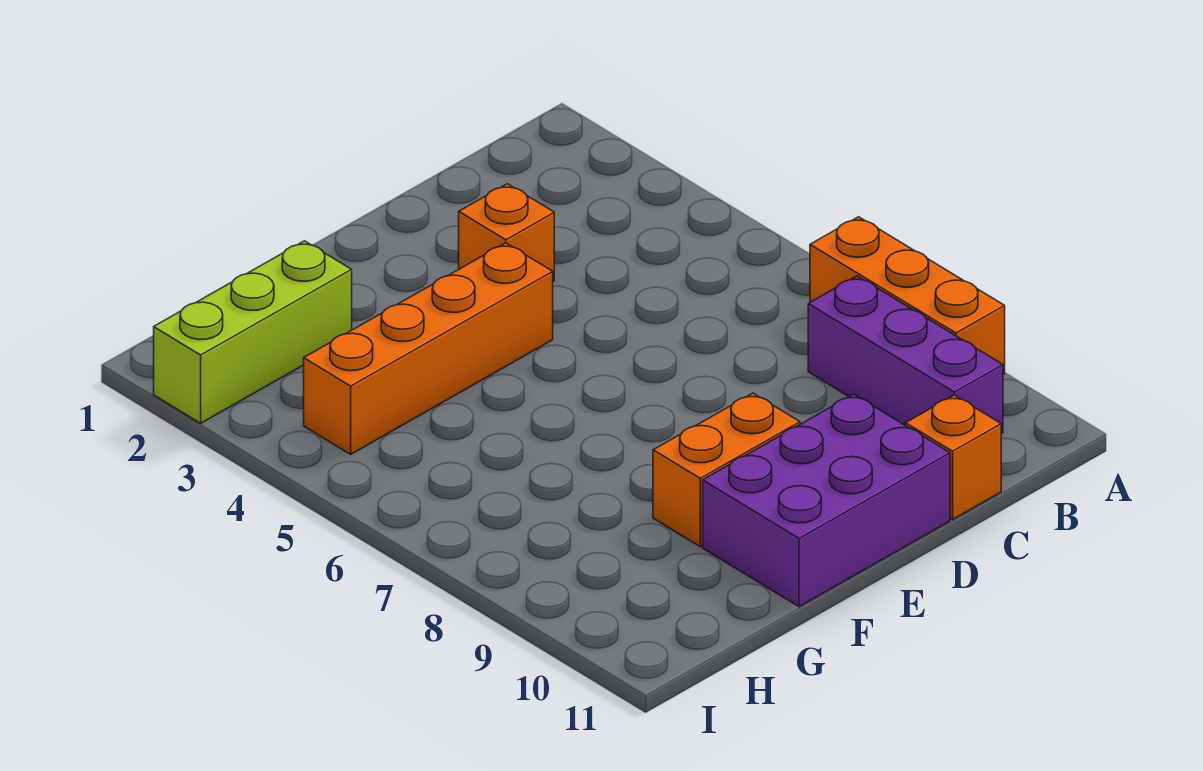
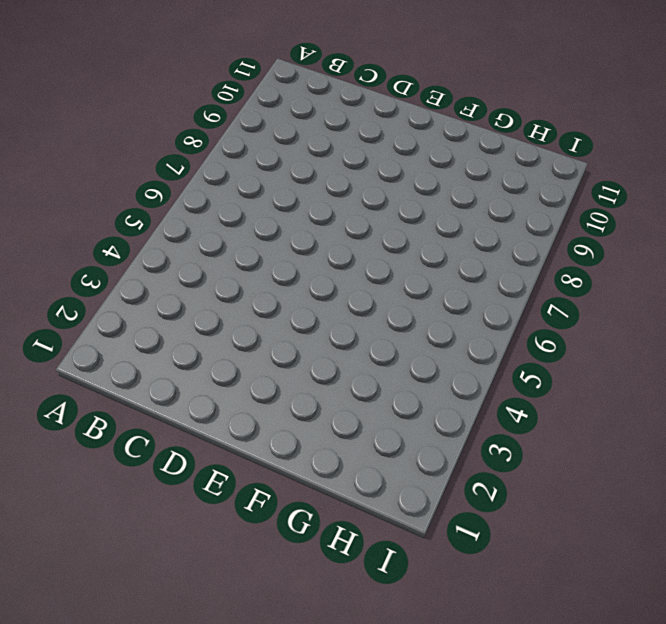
none -> orange brick A7:A9 level 1
none -> purple brick B8:B10 level 1

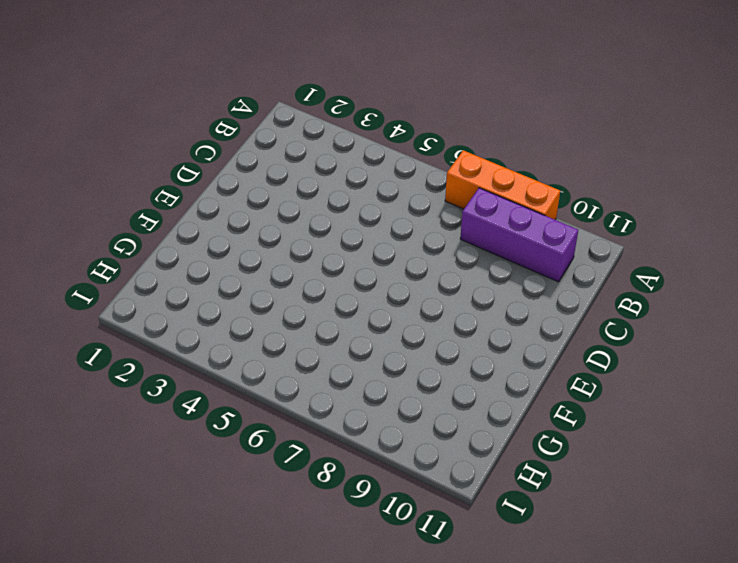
none -> orange brick C11 level 1
none -> orange brick D3 level 1

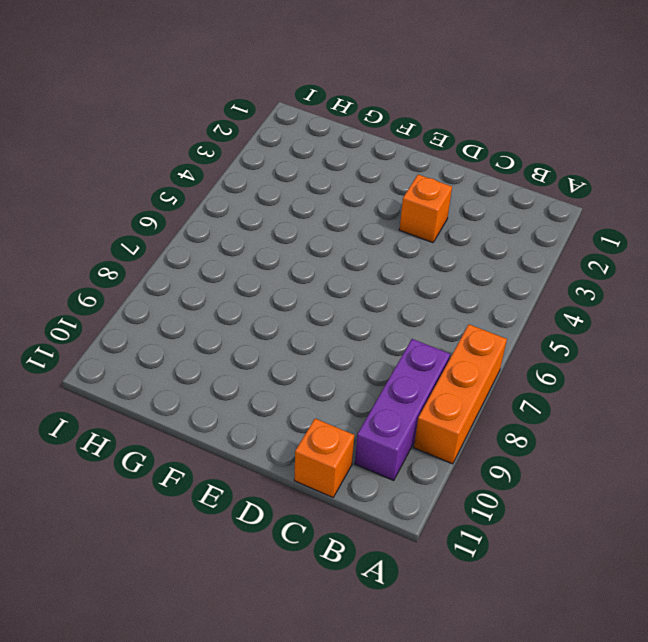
none -> purple brick D10:F11 level 1
none -> orange brick E4:H4 level 1

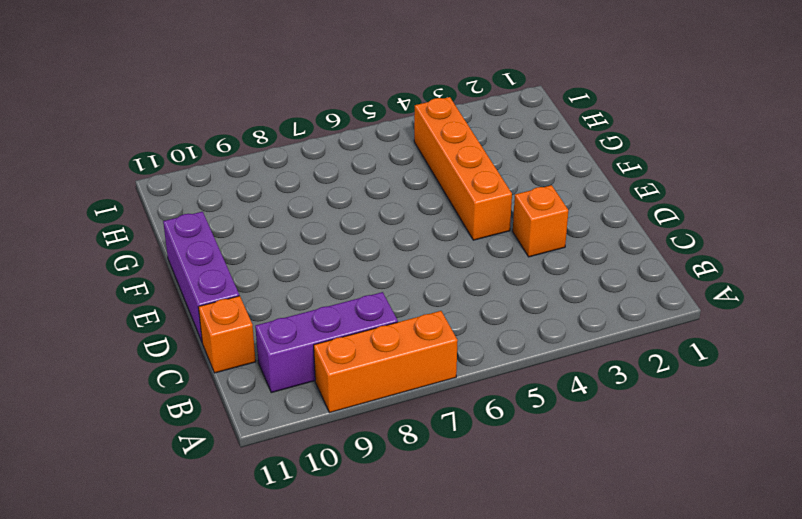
purple brick D11:F11 level 1 -> purple brick D10:F11 level 1
none -> orange brick E9:F9 level 1
none -> lime brick G2:I2 level 1

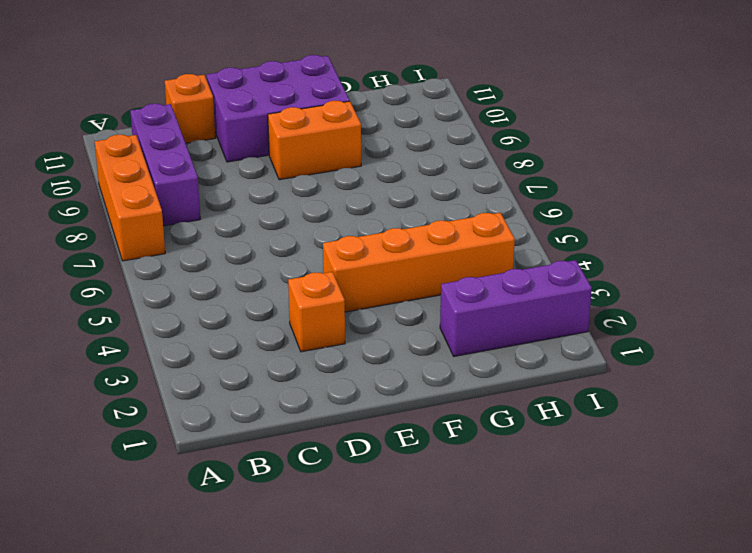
purple brick G2:I2 level 1 -> lime brick G2:I2 level 1

